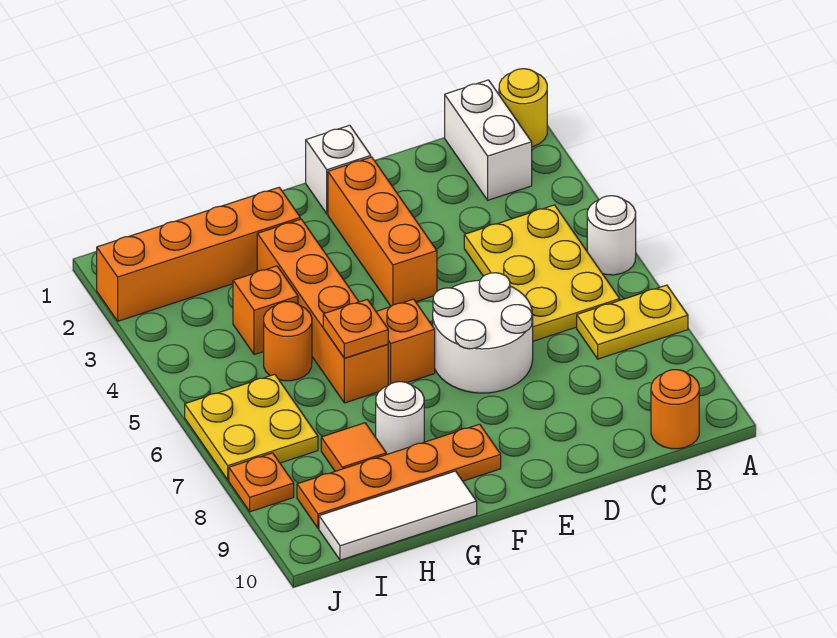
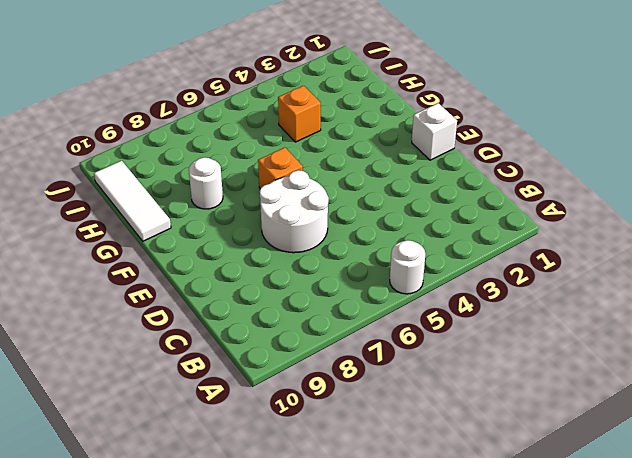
none -> yellow round brick A1 level 1
none -> yellow plate A7:B7 level 1
none -> white brick B1:B2 level 1

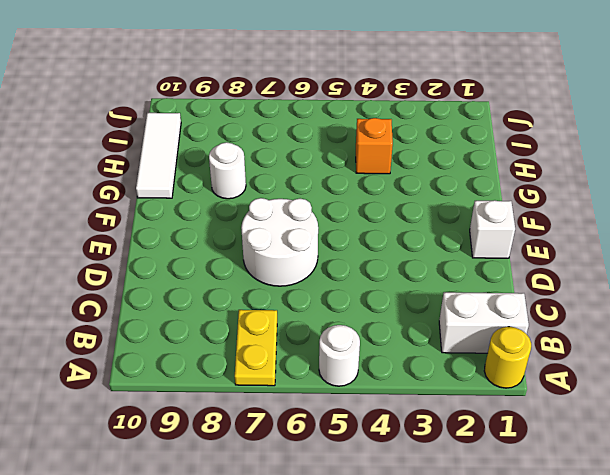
none -> yellow plate B4:C6 level 1
none -> orange round brick B10 level 1
none -> orange brick E2:E4 level 1

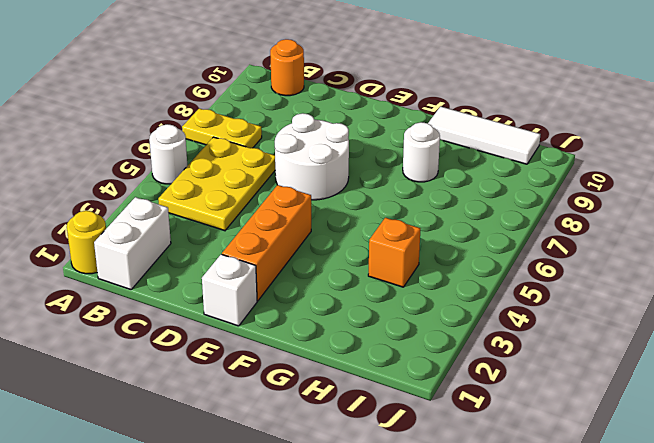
none -> orange brick F6 level 1
none -> orange plate F9:I9 level 1
none -> orange brick G2:J2 level 1

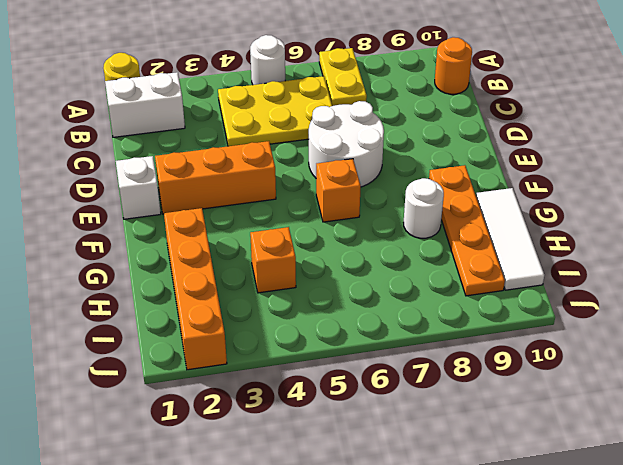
none -> orange brick G3:G6 level 1
none -> orange round brick H5 level 1
none -> orange tile H8 level 1

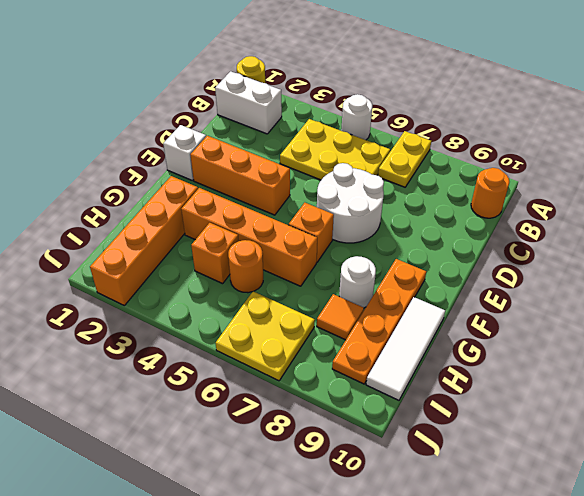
none -> orange plate J8 level 1
none -> orange plate G6 level 2

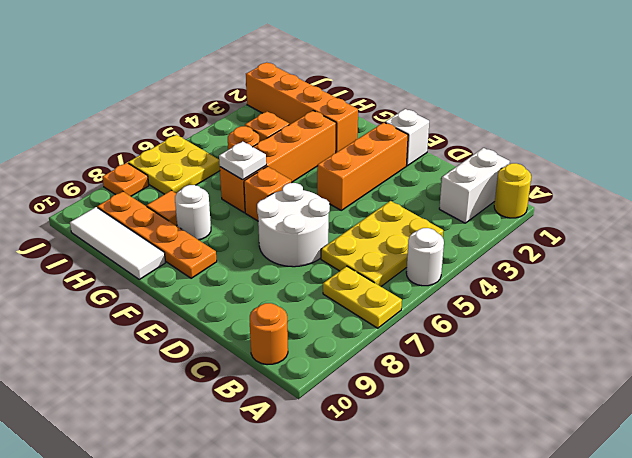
white plate G6 level 2 -> orange plate G6 level 2

